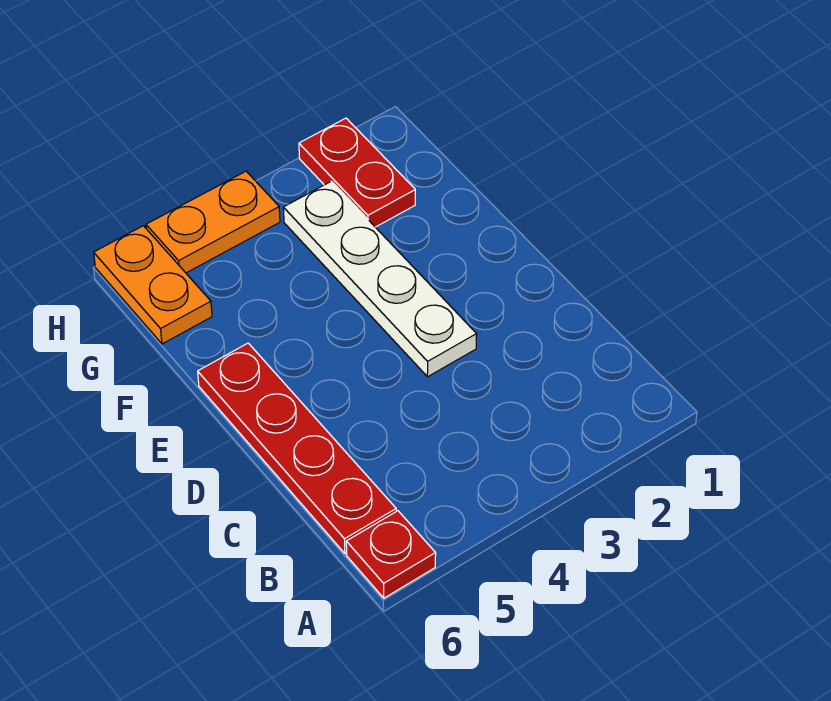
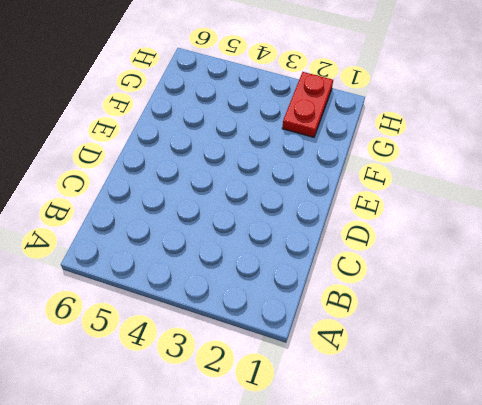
none -> red plate A6 level 1
none -> red plate B6:E6 level 1

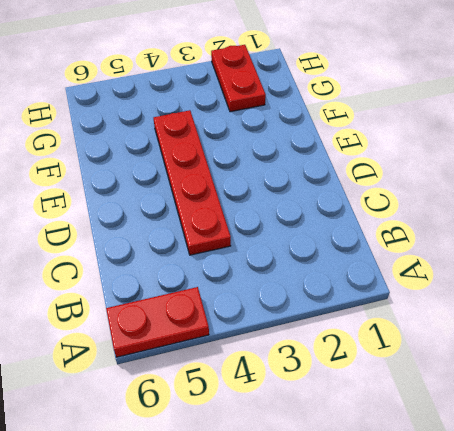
red plate A5:A6 level 1 -> red plate A6 level 1
red plate C4:F4 level 1 -> red plate B6:E6 level 1
none -> white plate D3:G3 level 1
none -> orange plate G6:H6 level 1

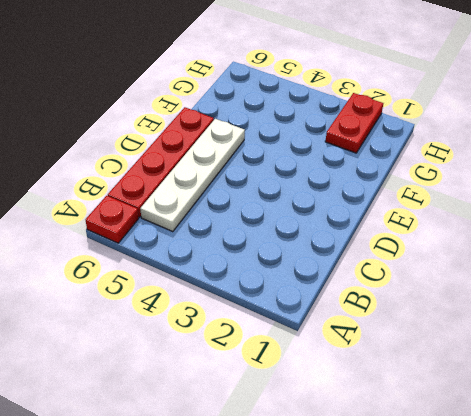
white plate B5:E5 level 1 -> white plate D3:G3 level 1
none -> orange plate G6:H6 level 1
none -> orange plate H4:H5 level 1

